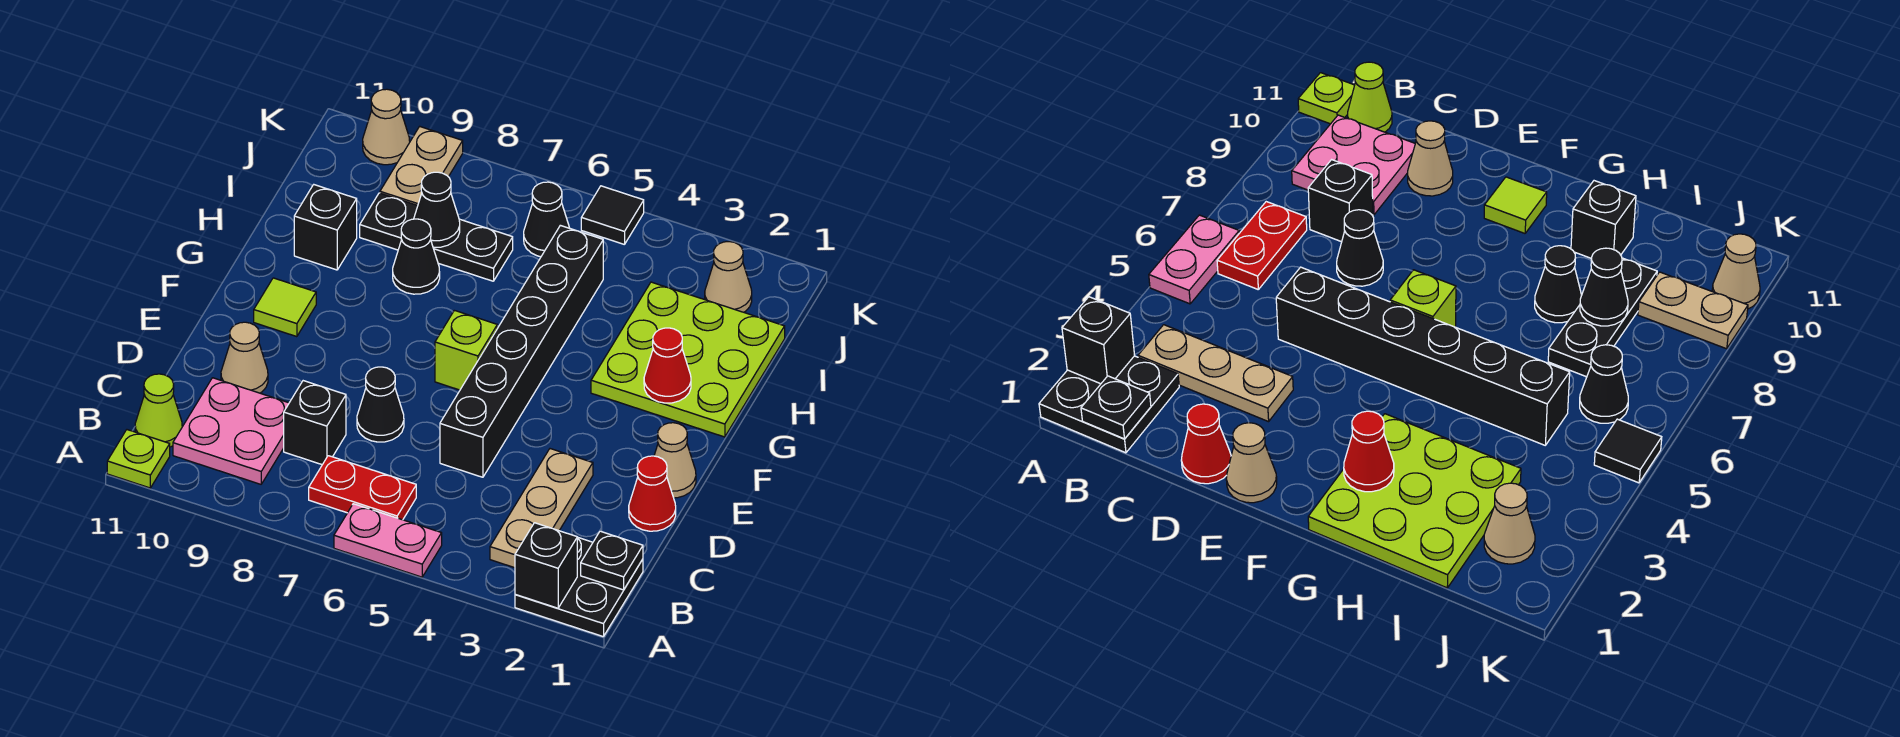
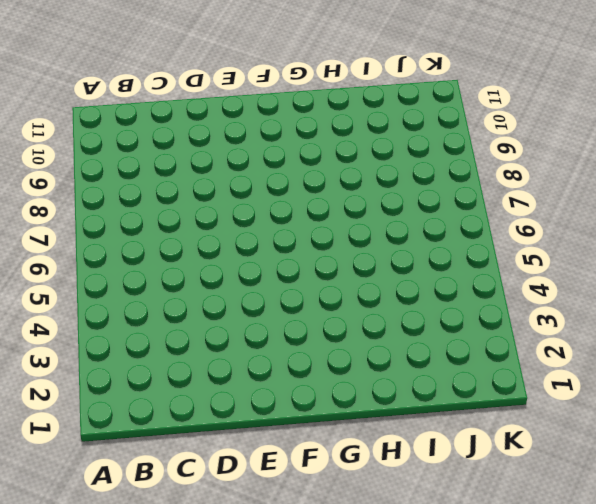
none -> black plate A1:B2 level 1
none -> pink plate A5:A6 level 1
none -> lime plate A11 level 1

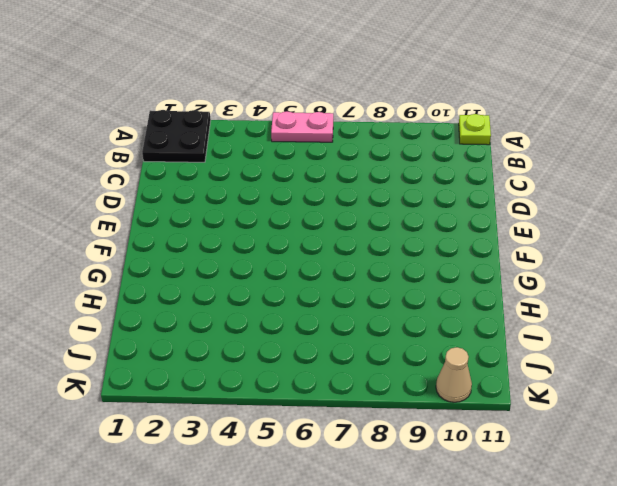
none -> tan plate B3:D3 level 1
none -> red plate B6:B7 level 1
none -> pink plate B9:C10 level 1

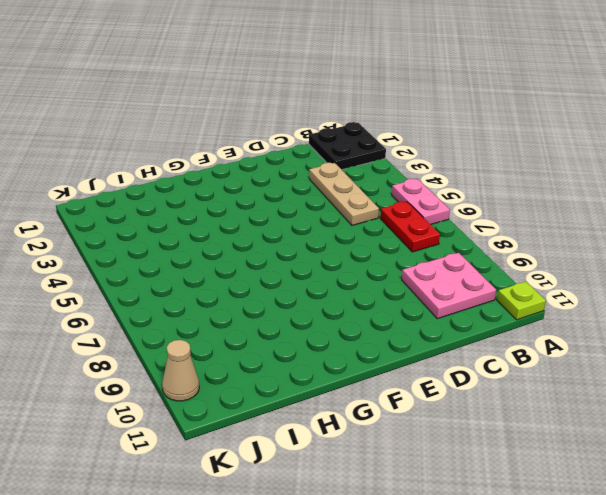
tan plate C3:C5 level 1 -> tan plate B3:D3 level 1
none -> lime cone B11 level 1
none -> black brick C8 level 1
none -> red cone D1 level 1

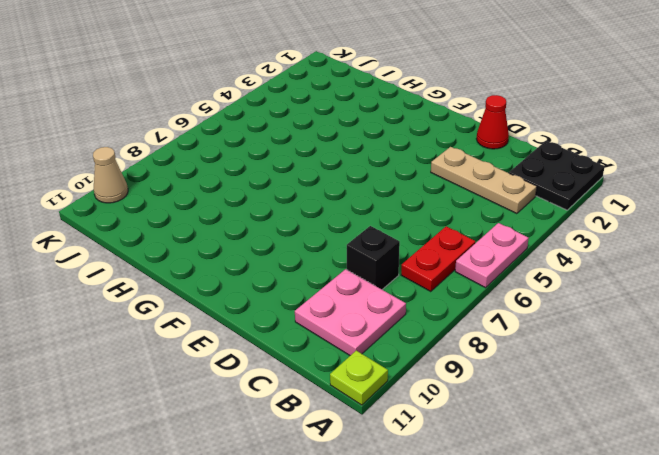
none -> lime cone B11 level 1
none -> black brick D5:I5 level 1
none -> black cone D7 level 1

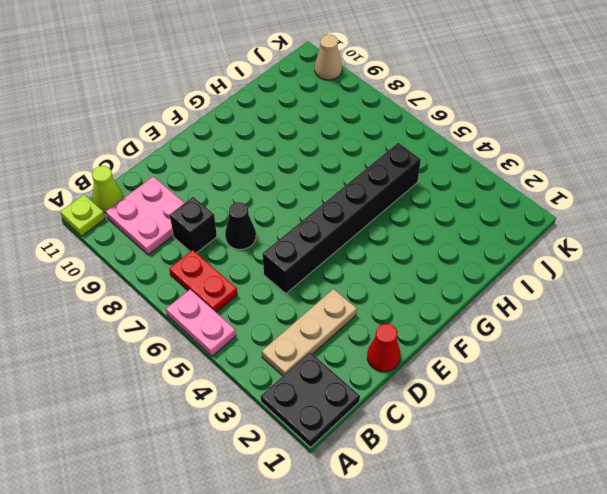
none -> tan cone D10 level 1
none -> tan cone E1 level 1
none -> lime brick F6 level 1

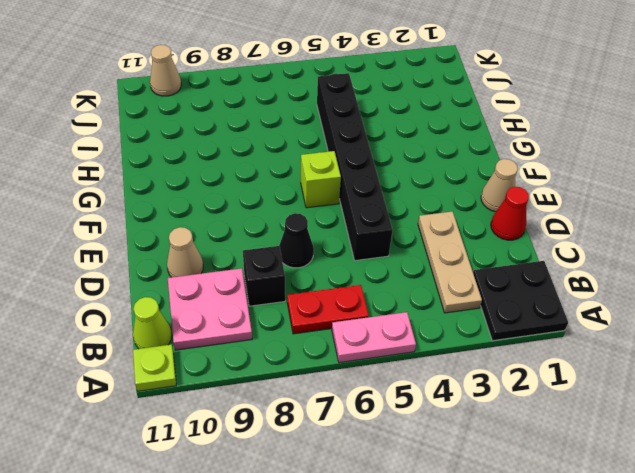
none -> lime tile F10 level 1
none -> lime plate G1:I3 level 1
none -> black cone H8 level 1

